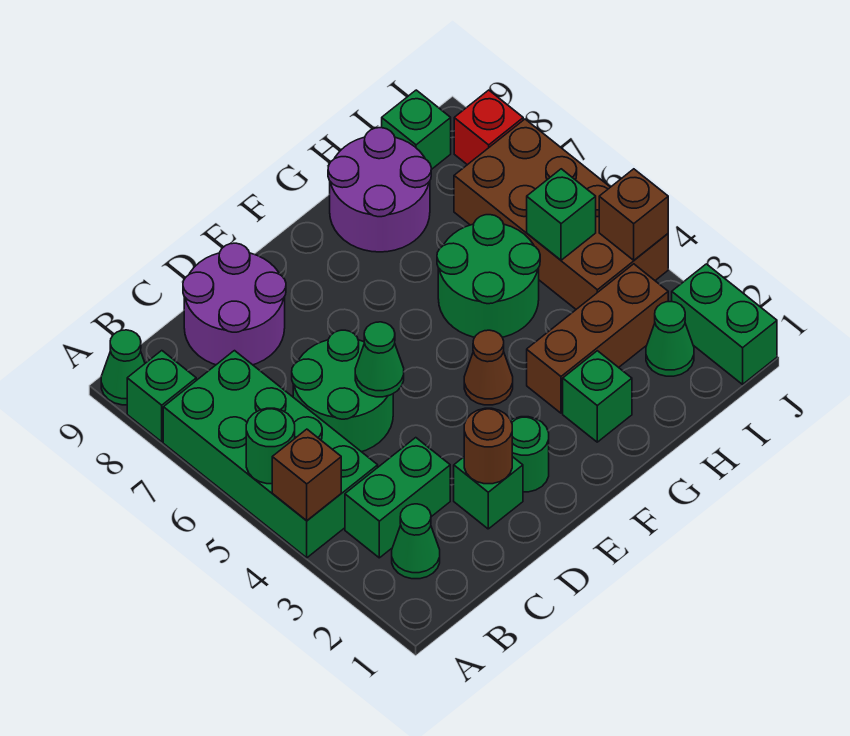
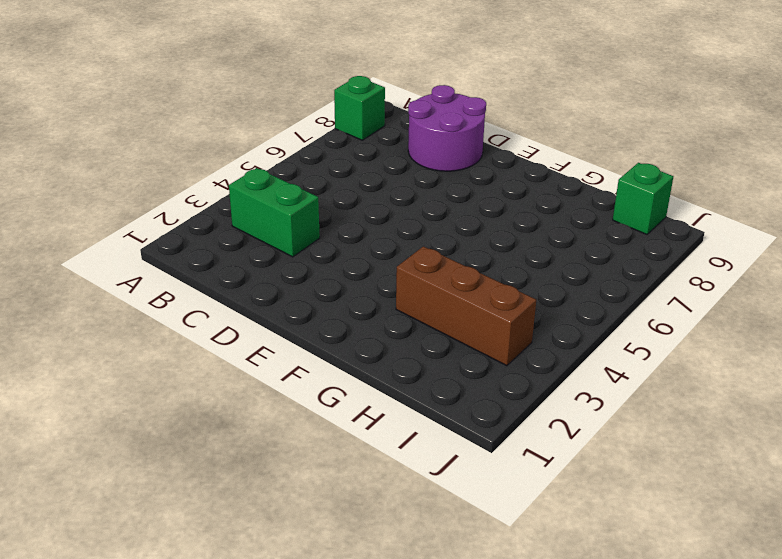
none -> green brick A4:B7 level 1
none -> green cone A9 level 1
none -> green cone B2 level 1

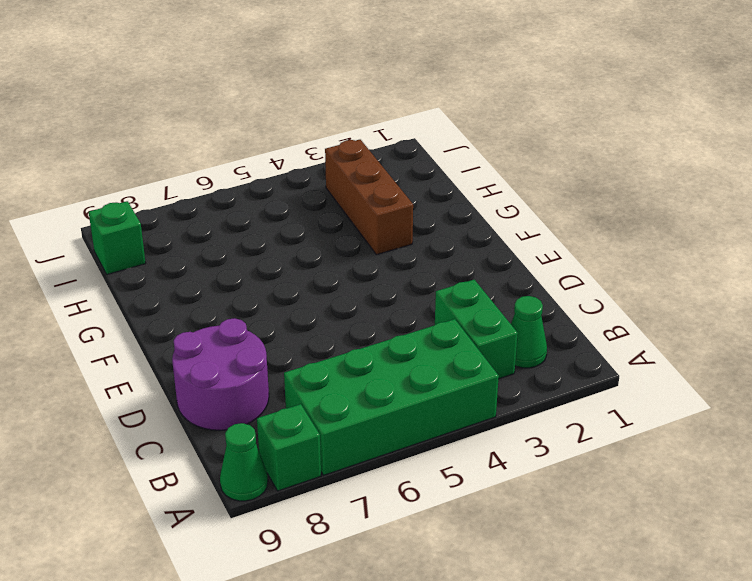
none -> green round brick C5:D6 level 1
none -> green brick D2 level 1
none -> green round brick E2 level 1

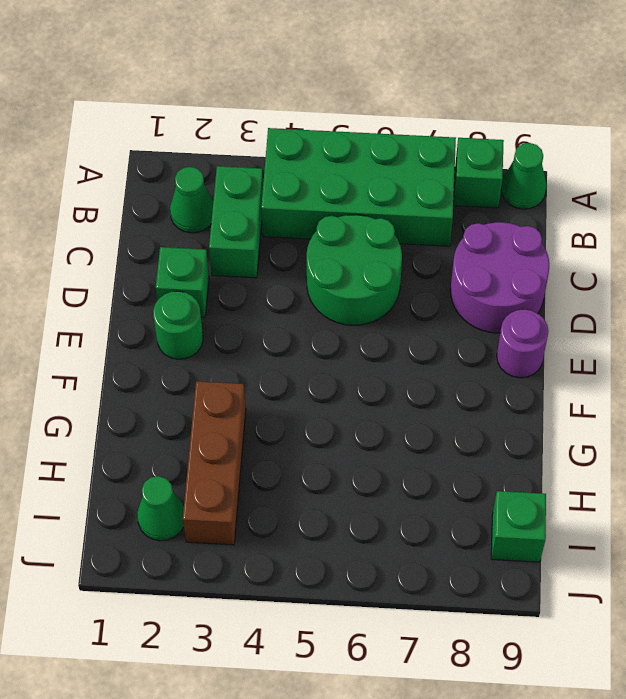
purple round brick E9 level 1 -> none
none -> brown cone F4 level 1
none -> green brick G2 level 1
none -> green round brick G5:H6 level 1

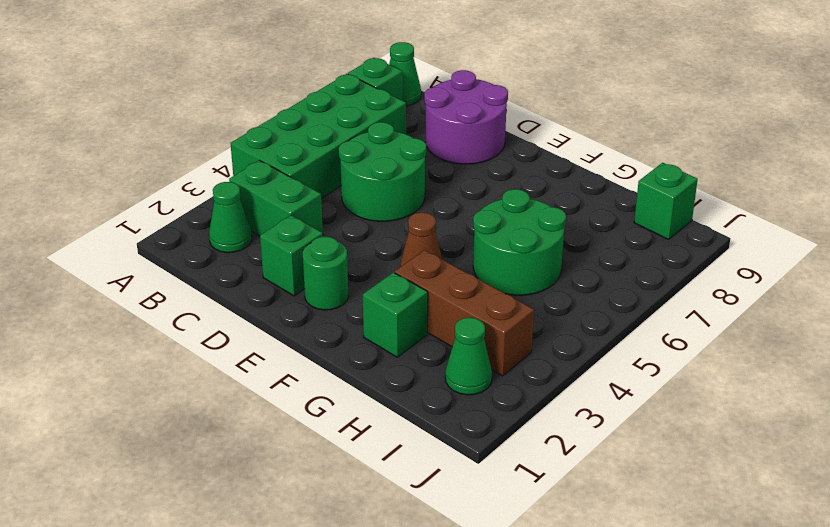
none -> purple round brick G8:H9 level 1
none -> brown brick I4:J7 level 1
none -> green brick J1:J2 level 1

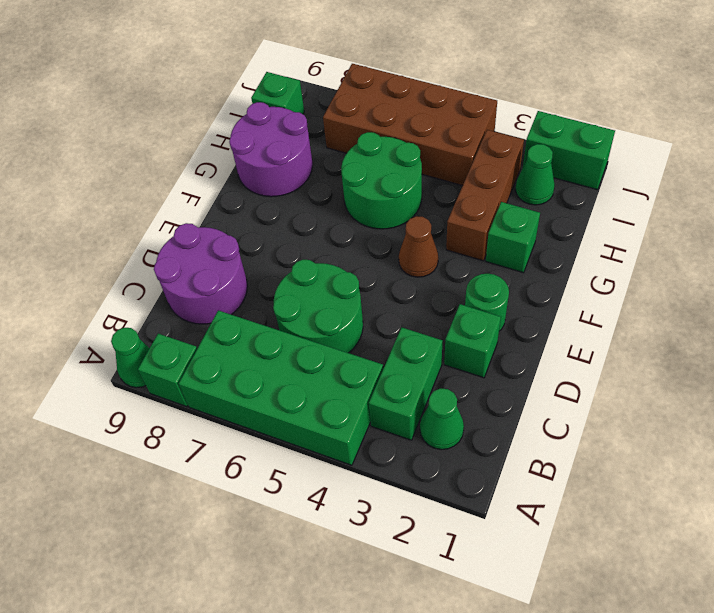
none -> red brick J8 level 1
none -> brown brick A4 level 2
none -> green round brick A5 level 2

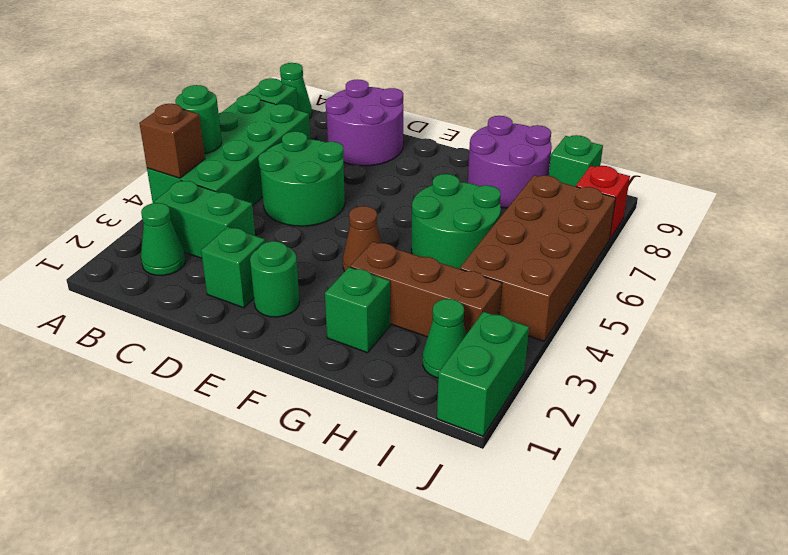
none -> brown round brick D2 level 2
none -> green cone D5 level 2
none -> green brick I5 level 2

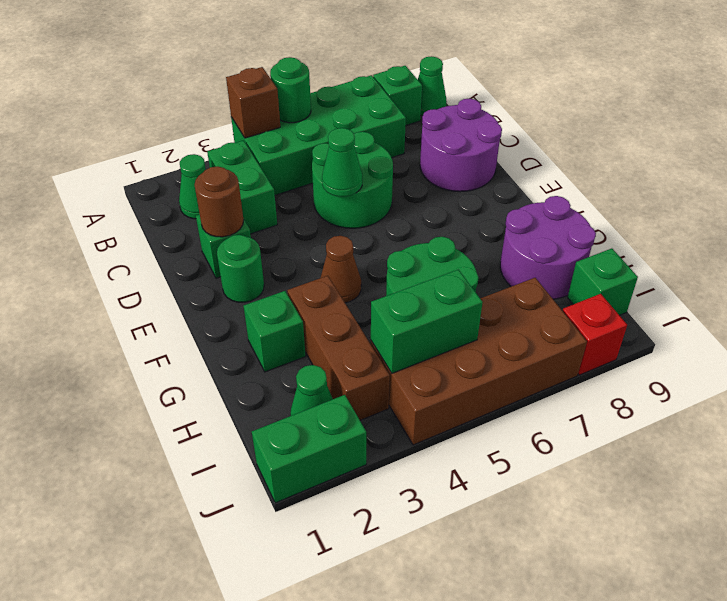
green brick I4:I5 level 2 -> green brick I5 level 2
none -> brown brick J4 level 2

